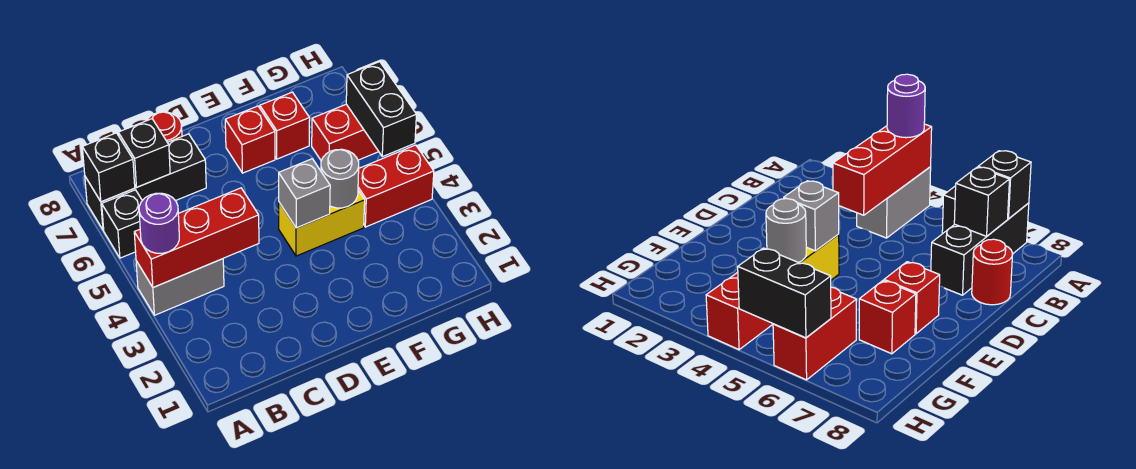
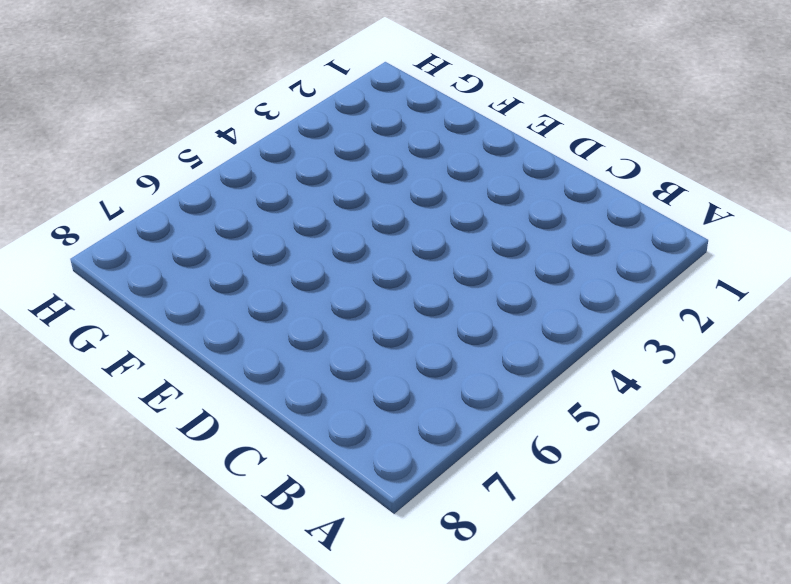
none -> grey brick A4:B4 level 1
none -> black brick A6 level 1
none -> black brick A7:C7 level 1

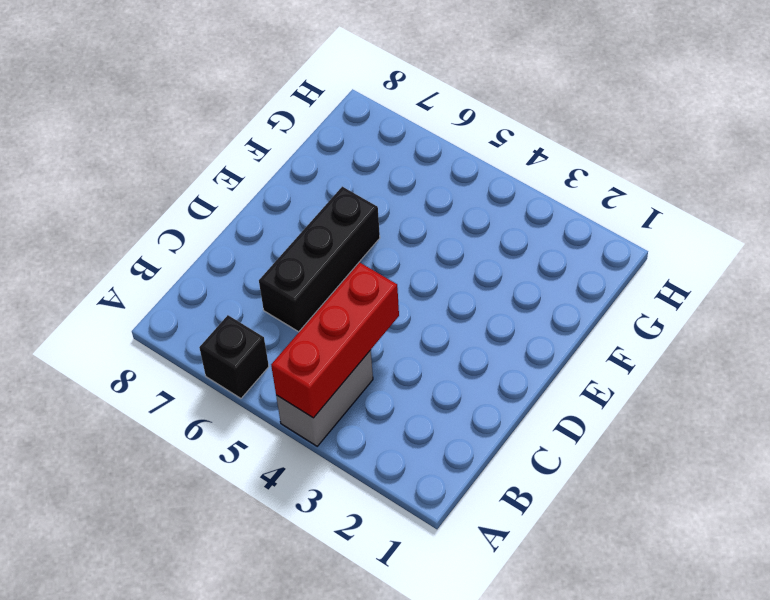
black brick C6:E6 level 1 -> black brick A7:C7 level 1
none -> red round brick C8 level 1
none -> yellow brick E4:F4 level 1
none -> red brick E7 level 1

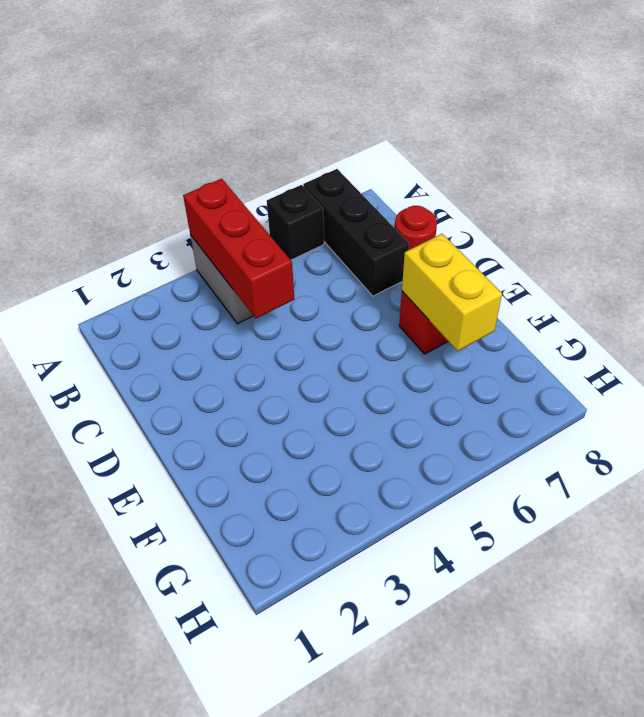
yellow brick E7:F7 level 2 -> yellow brick E4:F4 level 1
none -> red brick F7 level 1
none -> red brick G4:H4 level 1
none -> red brick G6:H6 level 1

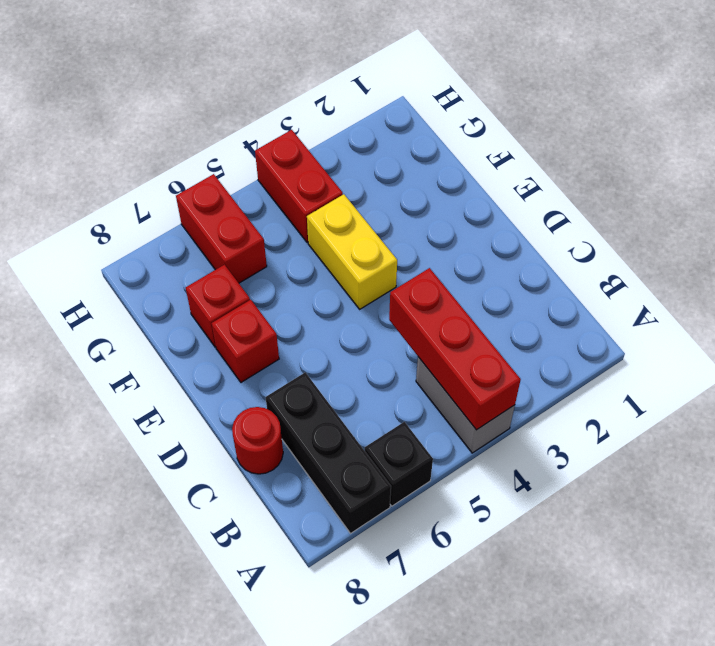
none -> black brick A7 level 2
none -> black brick B7 level 2
none -> grey brick E4 level 2

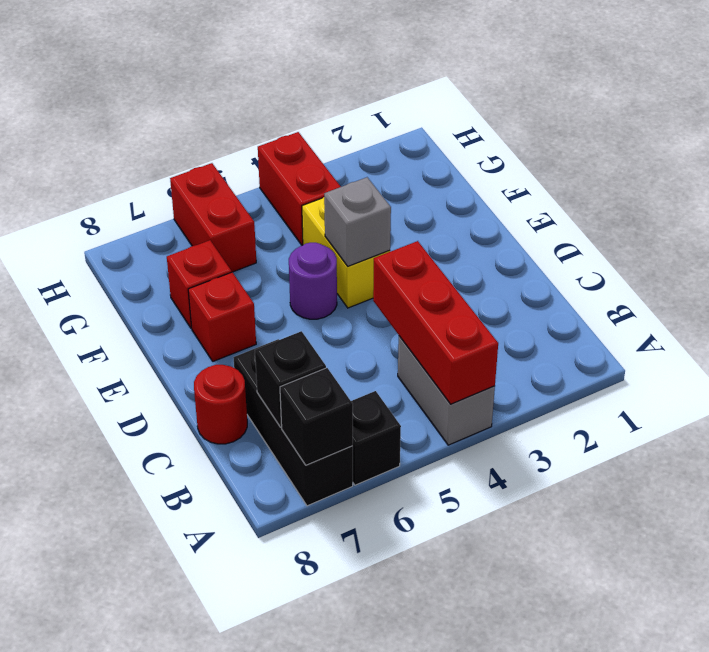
purple round brick E5 level 1 -> purple round brick A4 level 3
none -> grey round brick F4 level 2
none -> black brick H5:H6 level 2

